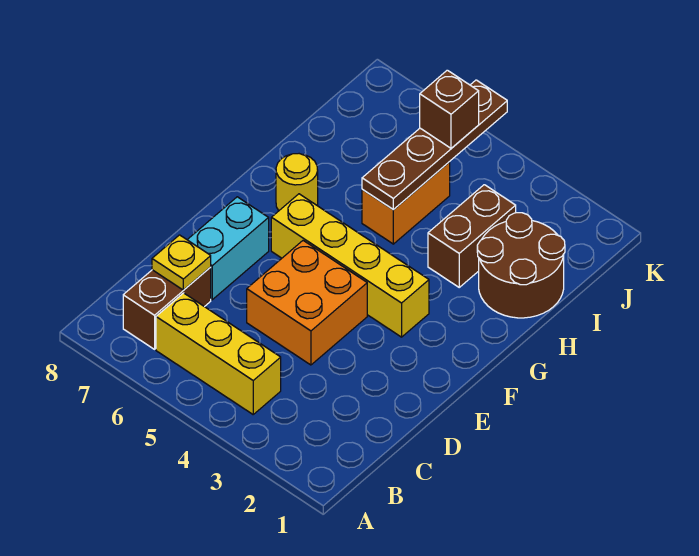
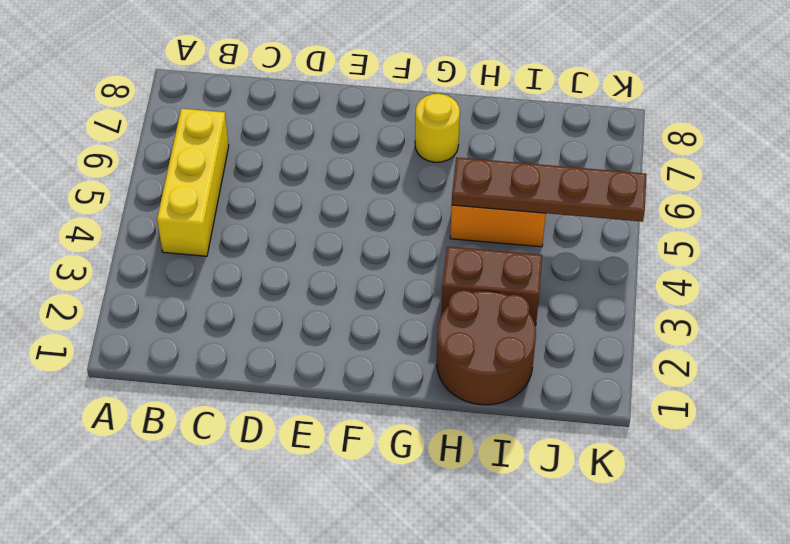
none -> brown brick B7:C7 level 1
none -> orange brick D4:E5 level 1
none -> cyan brick D7:E7 level 1

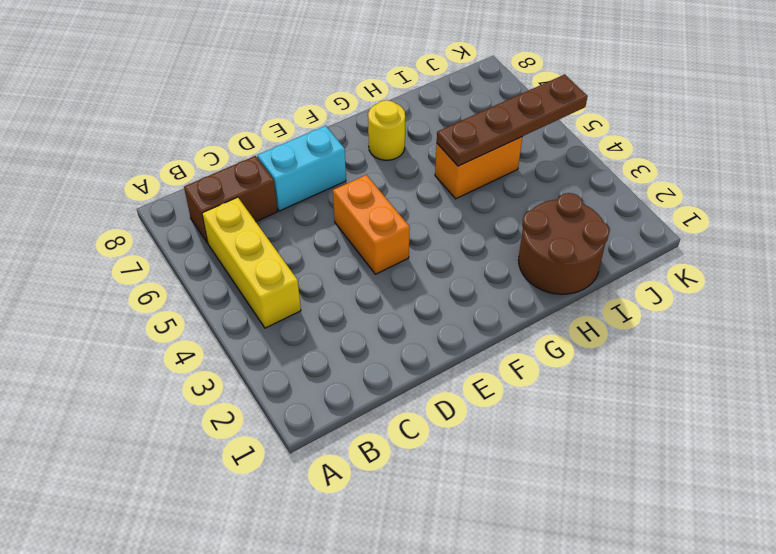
orange brick E4:E5 level 1 -> orange brick D4:E5 level 1
none -> yellow brick F3:F6 level 1
none -> brown brick H3:I3 level 1
none -> yellow plate C7 level 2

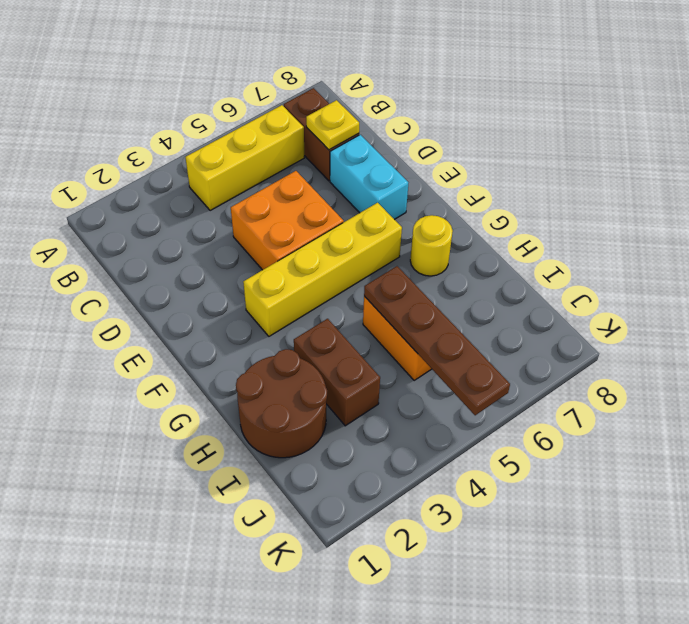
none -> brown brick J5 level 3

